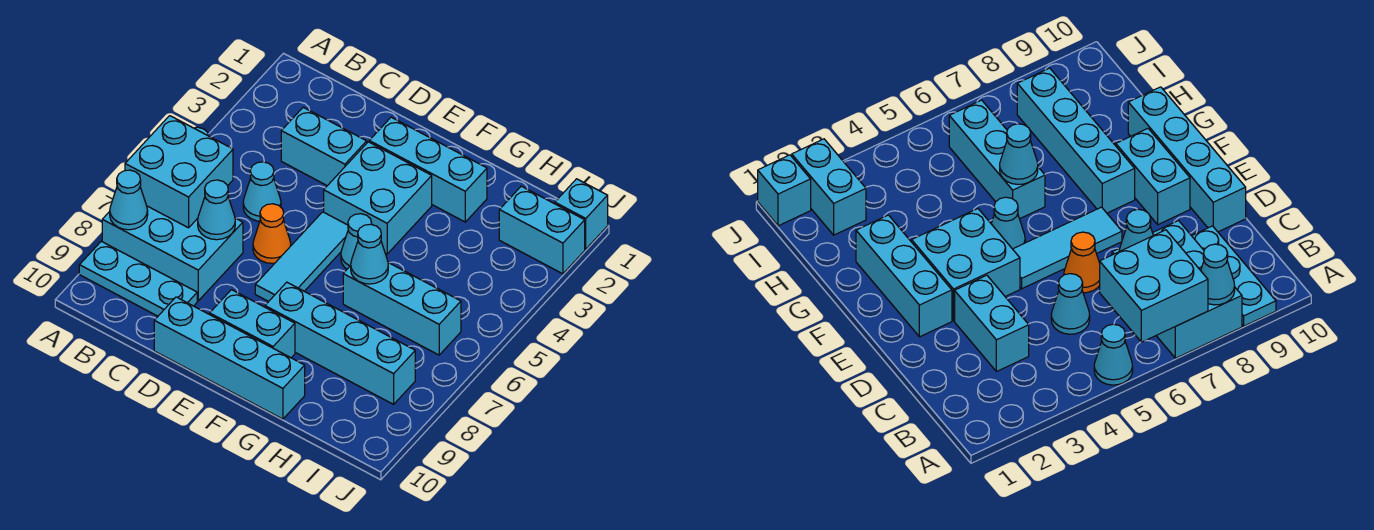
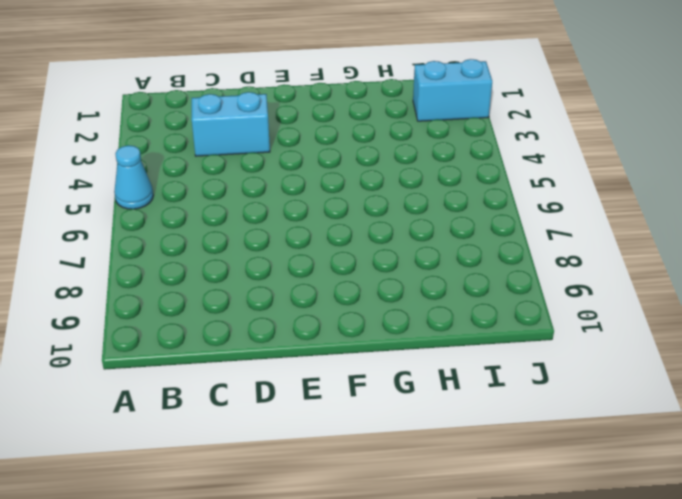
none -> cyan brick A7:C8 level 1
none -> cyan plate A9:C9 level 1
none -> cyan cone C5 level 1

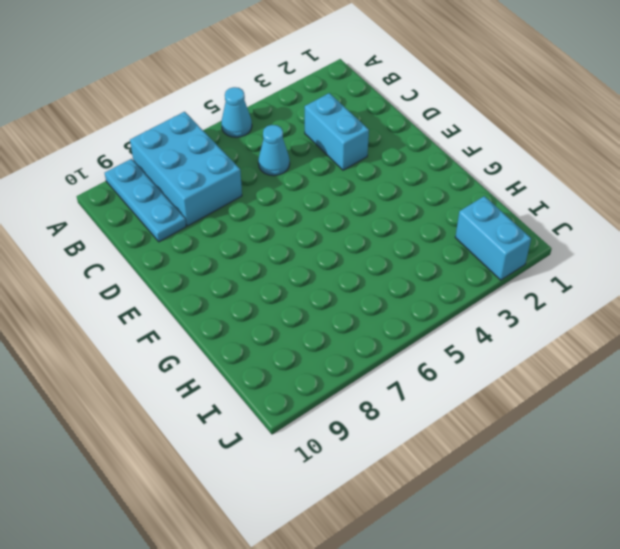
none -> orange cone D6 level 1
none -> cyan brick D10:G10 level 1
none -> cyan brick E2:G2 level 1

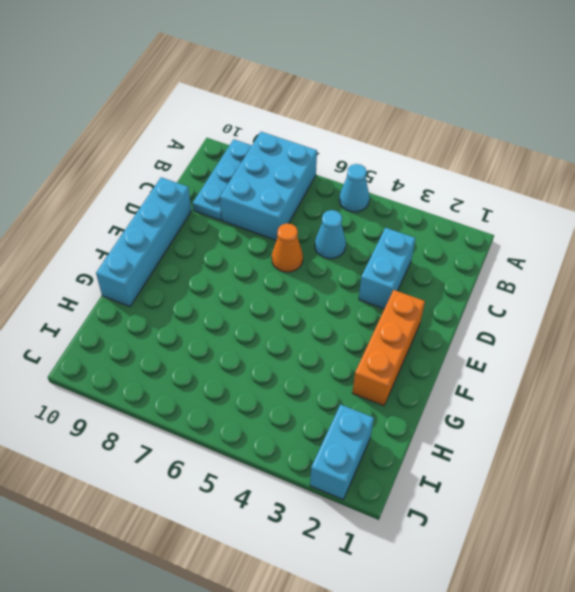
orange brick E2:G2 level 1 -> cyan brick E2:G2 level 1
none -> cyan brick E3:F4 level 1
none -> cyan tile E5:E7 level 1
none -> cyan brick E9:F9 level 1

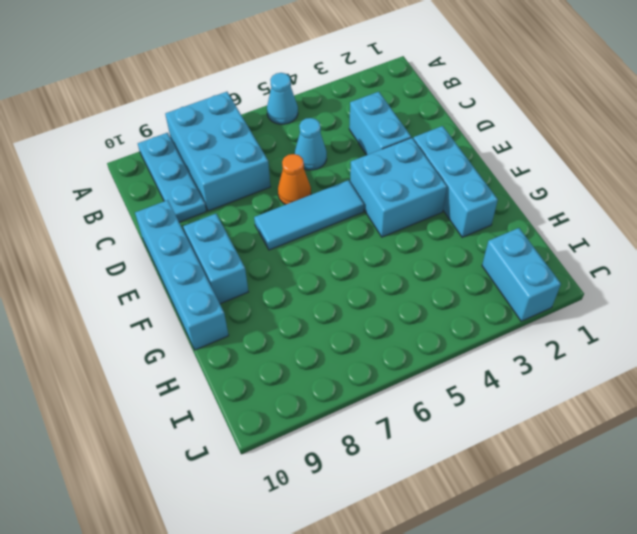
none -> cyan cone F5 level 1
none -> cyan brick F8:I8 level 1
none -> cyan brick G6:I6 level 1

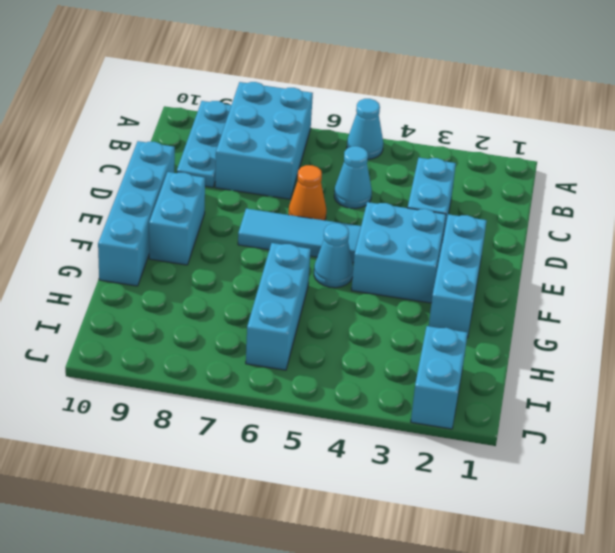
none -> cyan brick F8:I8 level 1
none -> cyan brick J1 level 1
none -> cyan brick A6:B7 level 2

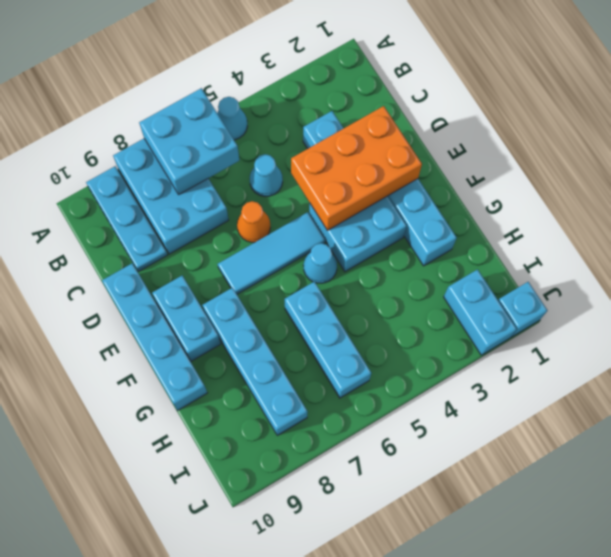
orange brick D2:E4 level 2 -> none
none -> cyan cone A8 level 2
none -> cyan cone C7 level 2
none -> cyan cone G6 level 2

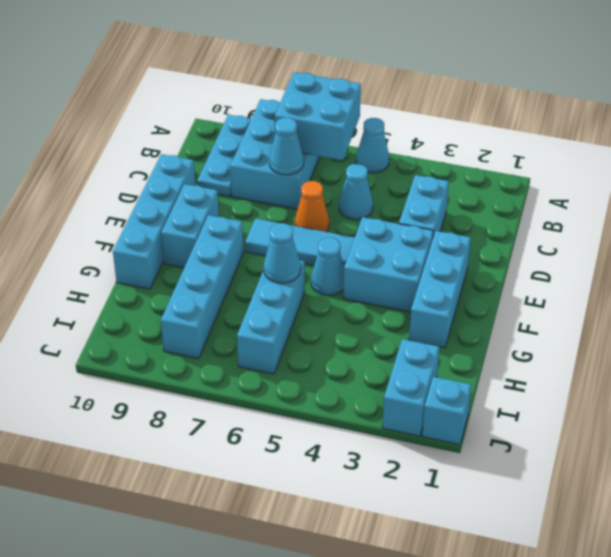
none -> cyan cone A8 level 2

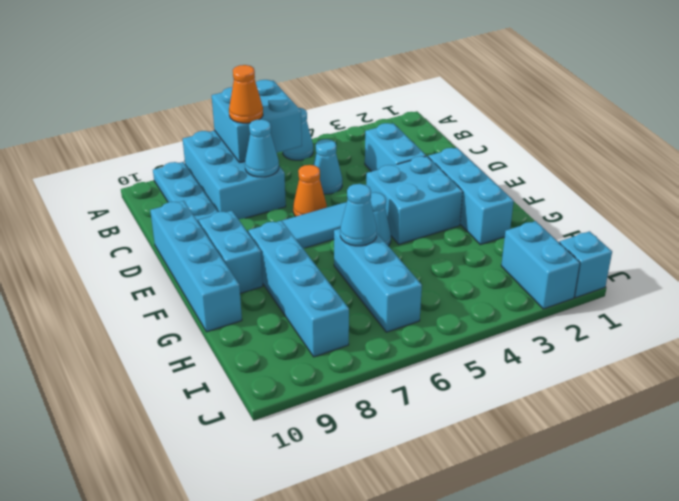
orange cone B7 level 3 -> none
none -> cyan cone A8 level 2

